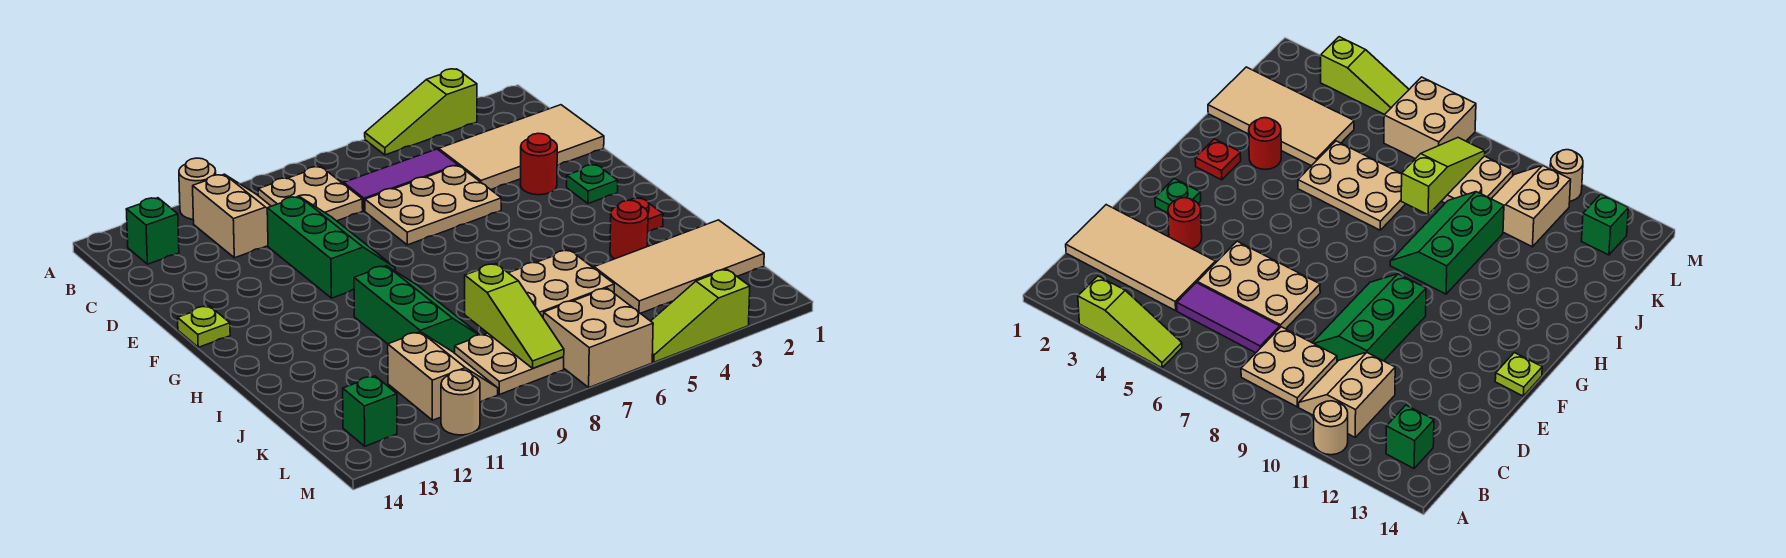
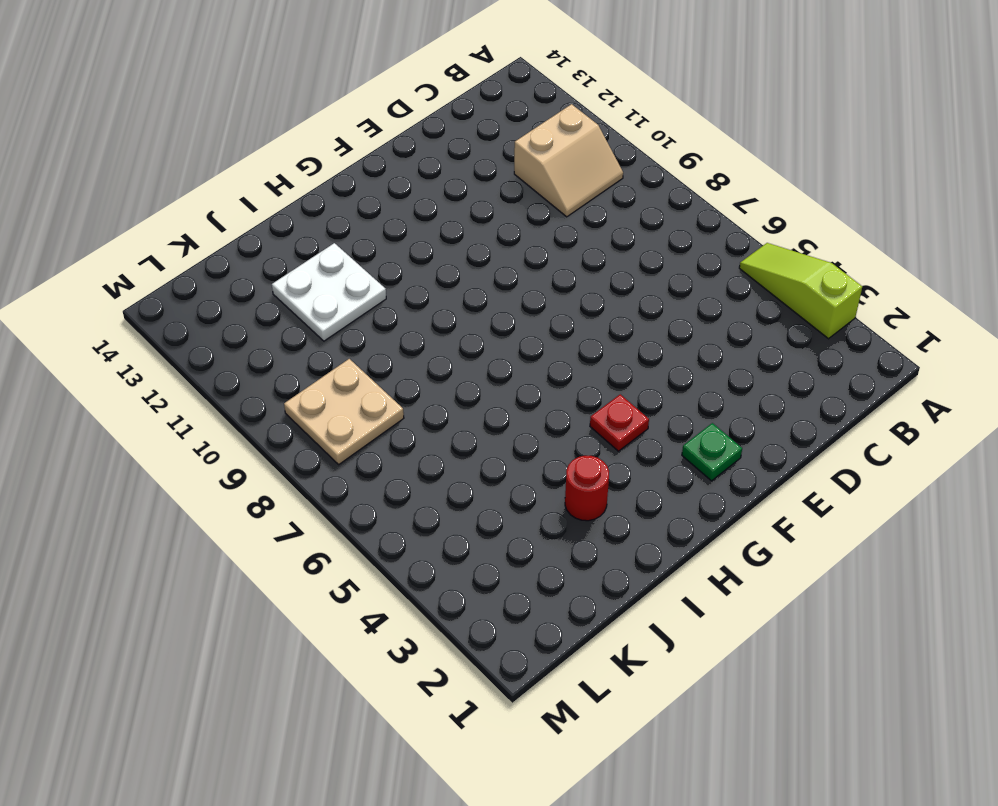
red plate G4 level 1 -> red plate H2 level 1
white plate I11:J12 level 1 -> none
none -> tan round brick A11 level 1
none -> tan plate B8:C9 level 1
none -> green brick B13 level 1

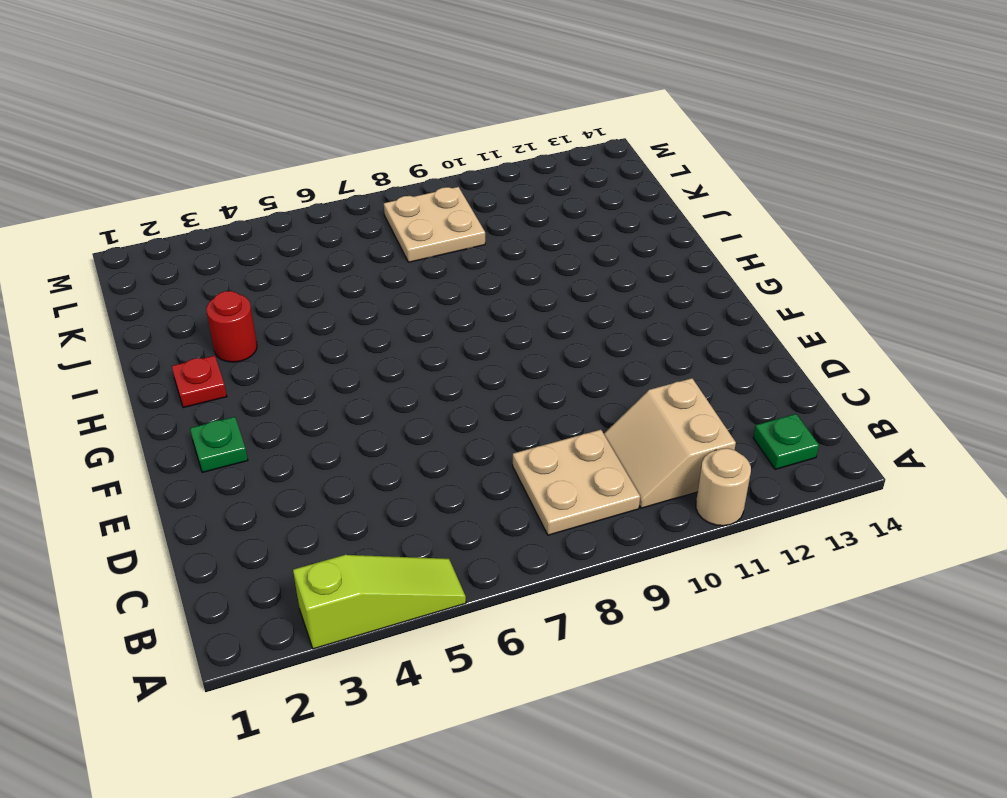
green plate B13 level 1 -> green brick B13 level 1
none -> tan tile C1:D4 level 1
none -> purple tile C5:C7 level 1
none -> tan plate D5:E7 level 1

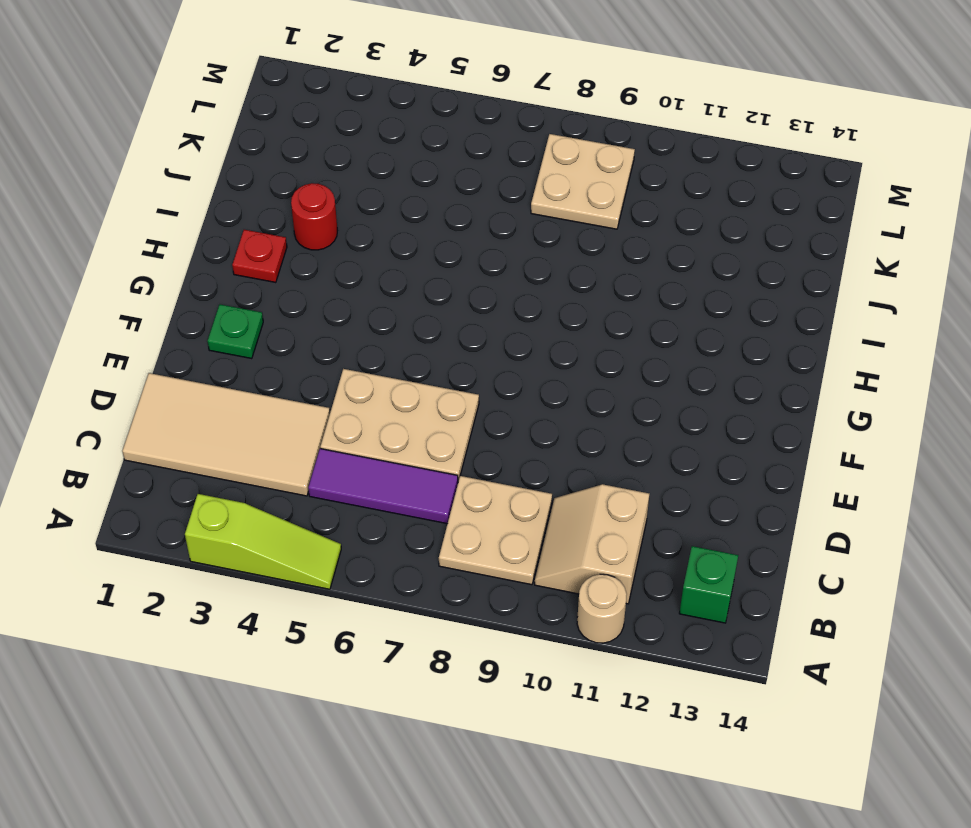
none -> green slope D9:F10 level 1 top 10
none -> red round brick E3 level 1
none -> lime plate F14 level 1

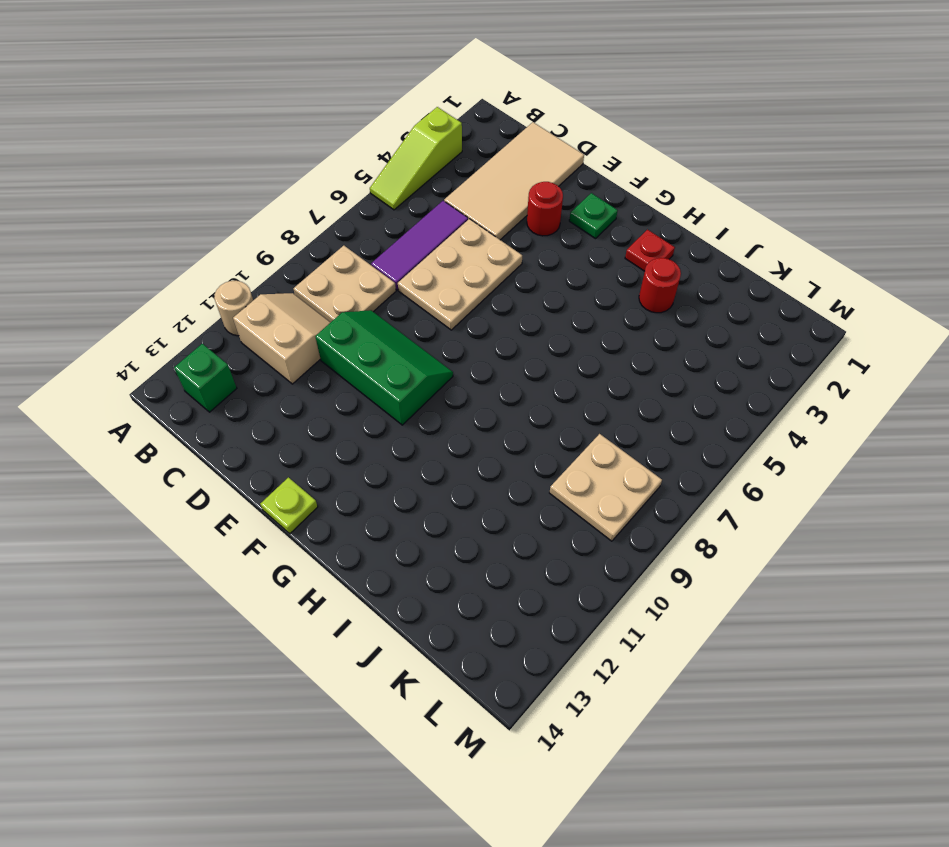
none -> green slope H9:J10 level 1 top 10
none -> tan plate I5:J7 level 1
none -> tan tile J1:K4 level 1

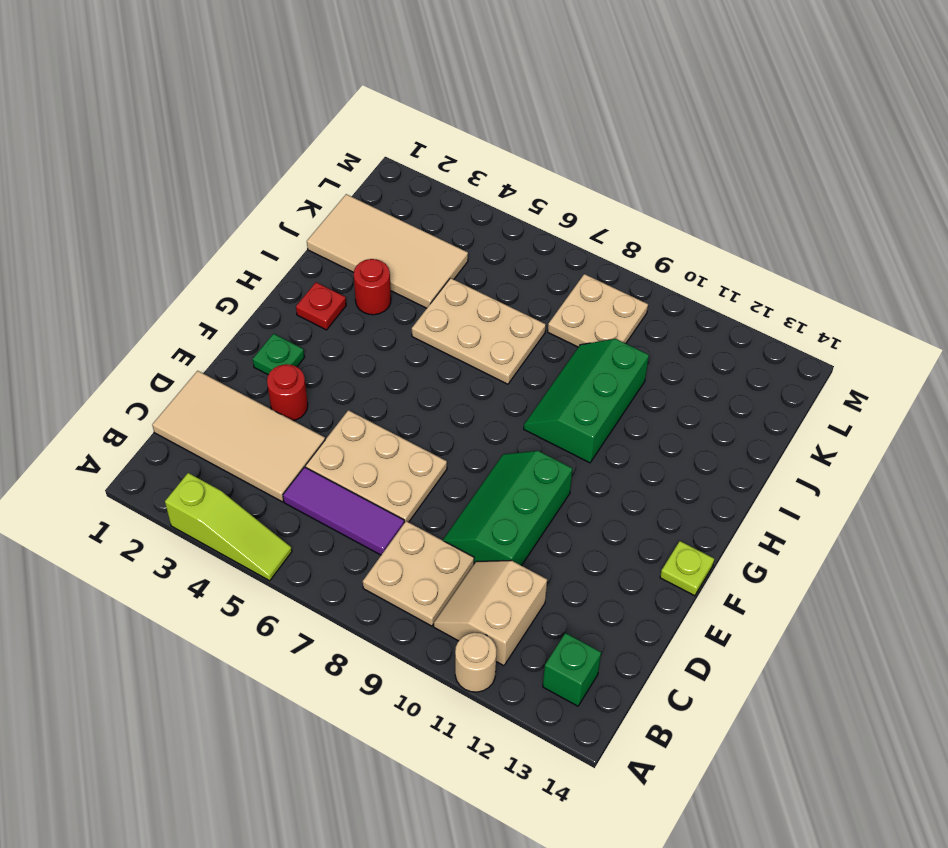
none -> tan slope K10:L11 level 1 top 11
none -> tan brick L6:M7 level 1
none -> green brick L13 level 1

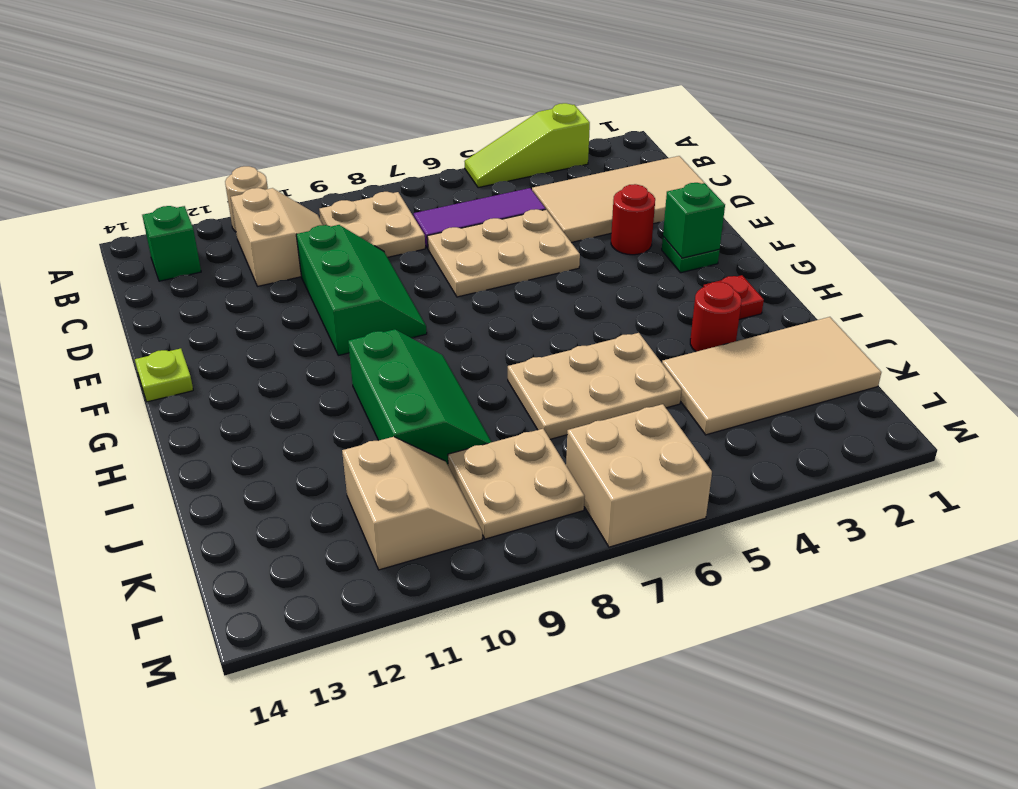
green brick F2 level 2 -> green brick L13 level 1
none -> lime slope M3:M5 level 1 top 3
none -> tan round brick M11 level 1
none -> lime slope J8:L8 level 2 top J

